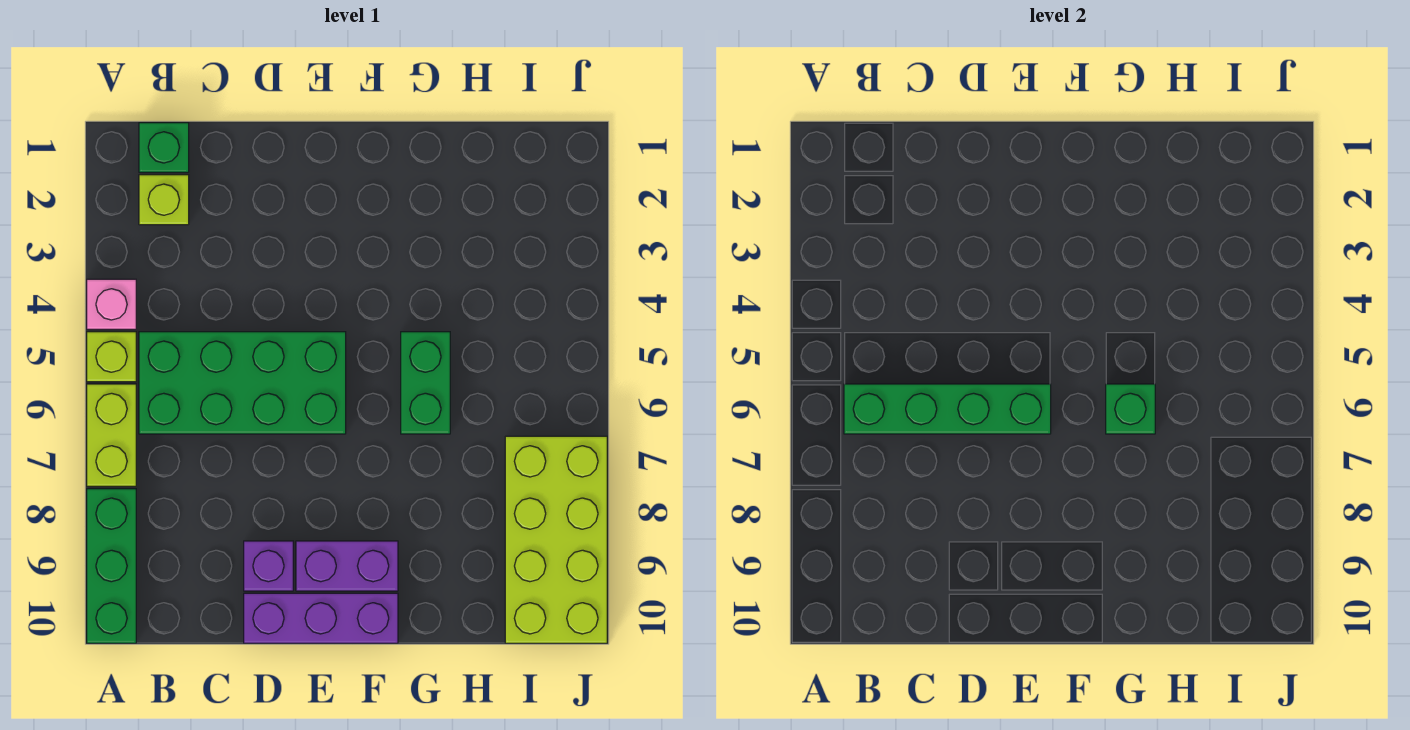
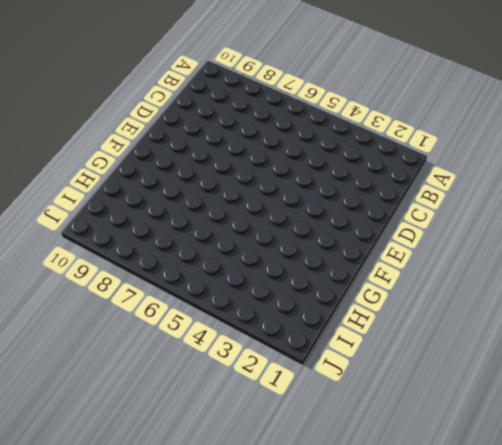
none -> pink brick A4 level 1
none -> lime brick A5 level 1
none -> lime brick A6:A7 level 1

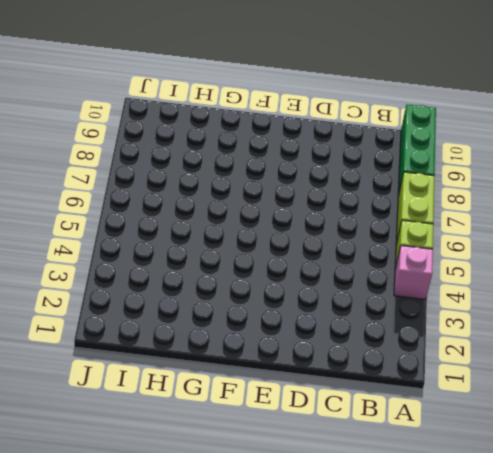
none -> green brick B1 level 1
none -> lime brick B2 level 1
none -> green brick B5:E6 level 1

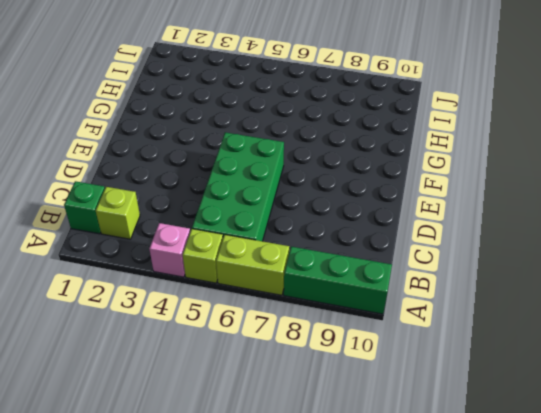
none -> purple brick D9 level 1
none -> purple brick D10:F10 level 1
none -> purple brick E9:F9 level 1

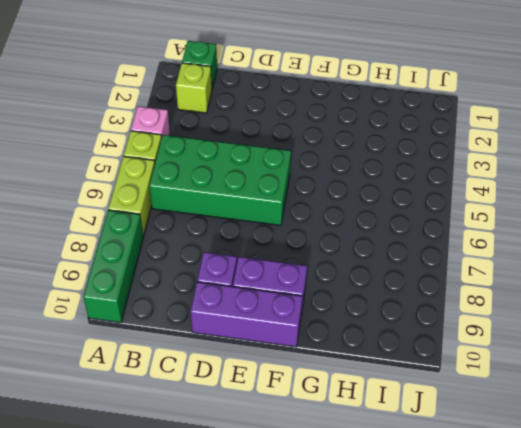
none -> green brick G5:G6 level 1
none -> lime brick I7:J10 level 1
none -> green brick B6:E6 level 2

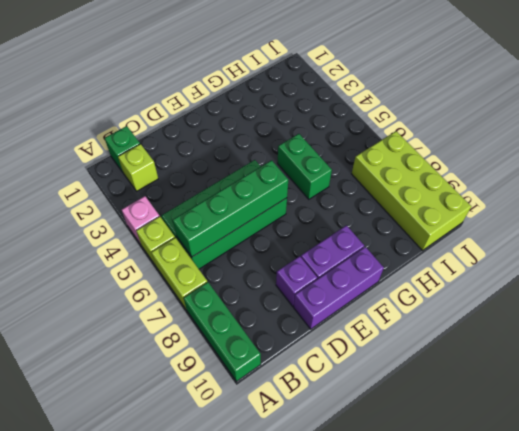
none -> green brick G6 level 2

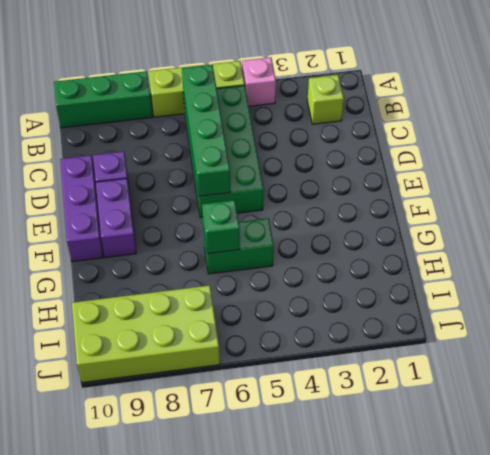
none -> green brick B1 level 1

